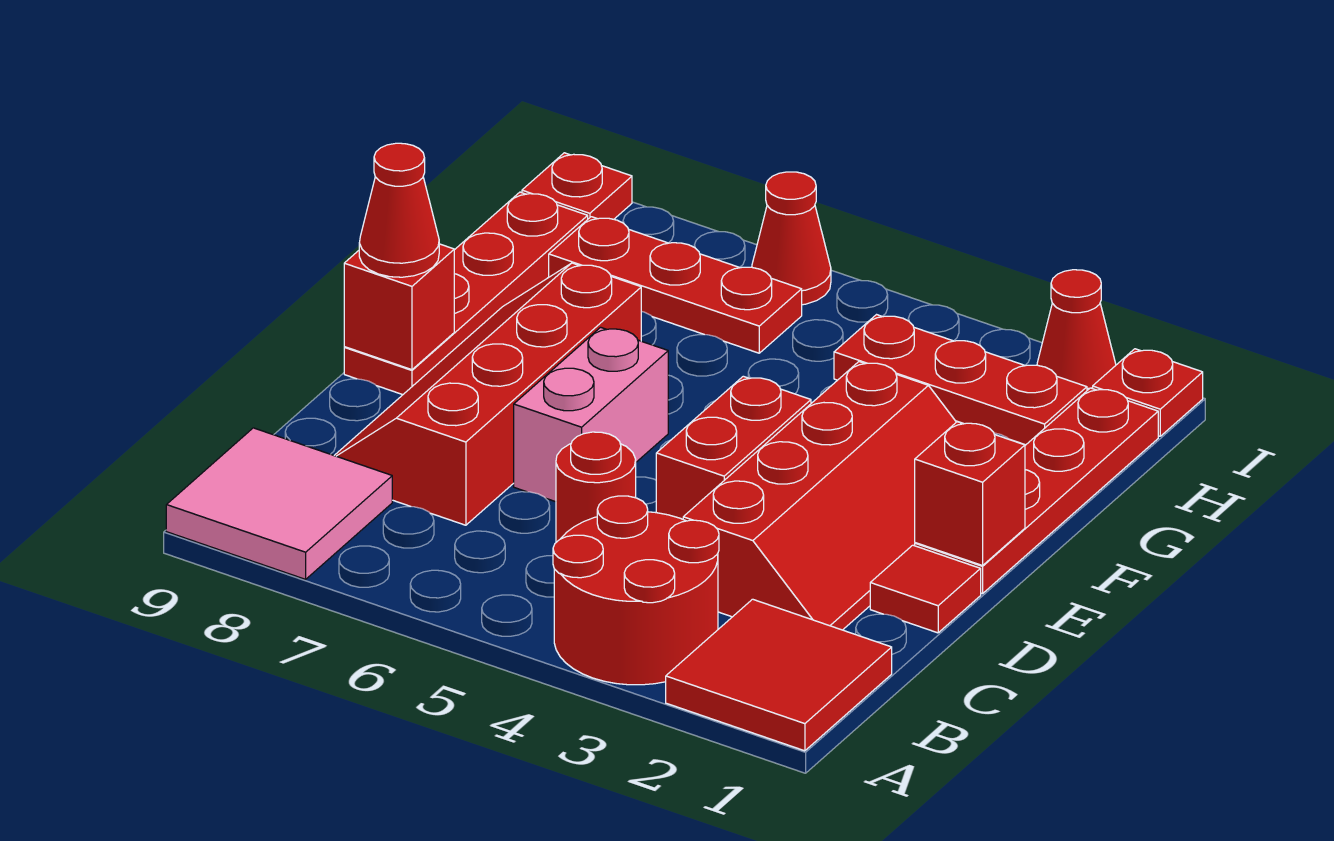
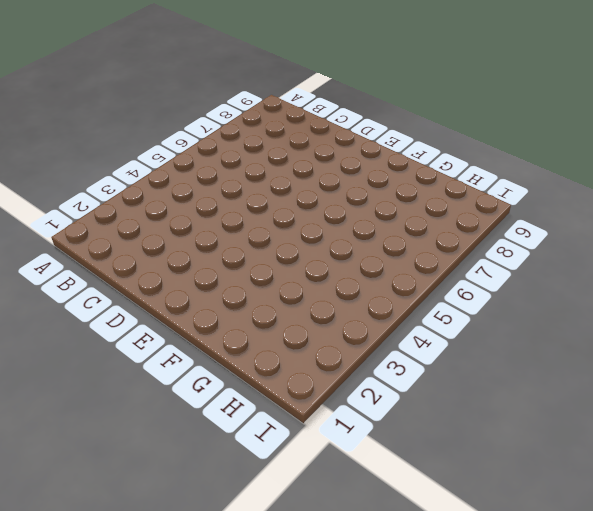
none -> red tile A1:B2 level 1
none -> red round brick A3:B4 level 1
none -> pink tile A8:B9 level 1

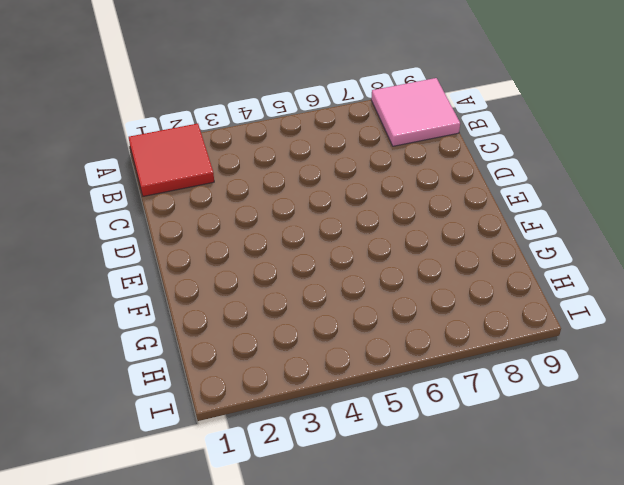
none -> red round brick A3:B4 level 1
none -> red slope C2:F3 level 1 top 3
none -> red round brick C5 level 1

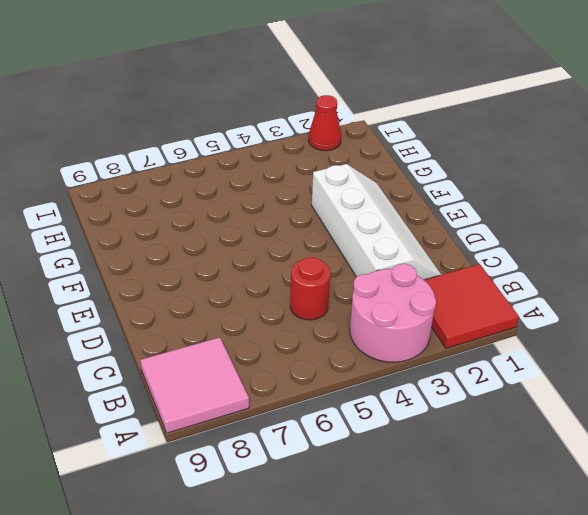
pink round brick A3:B4 level 1 -> red round brick A3:B4 level 1
white slope C2:F3 level 1 top 3 -> red slope C2:F3 level 1 top 3
none -> red slope C7:F8 level 1 top 7
none -> red tile D1 level 1
none -> red brick D4:E4 level 1

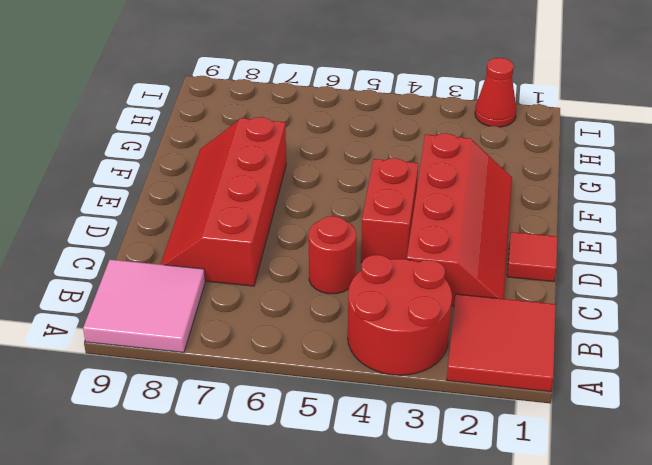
none -> pink brick D6:E6 level 1
none -> red plate E1:H1 level 1
none -> red plate E9:H9 level 1

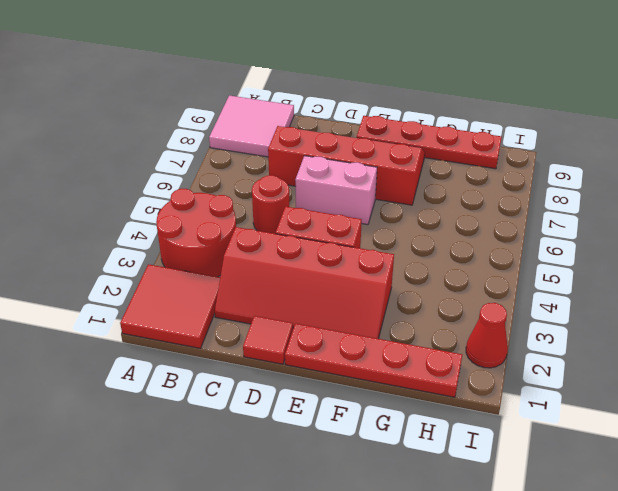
none -> red plate H2:H4 level 1
none -> red plate H6:H8 level 1
none -> red plate I1 level 1

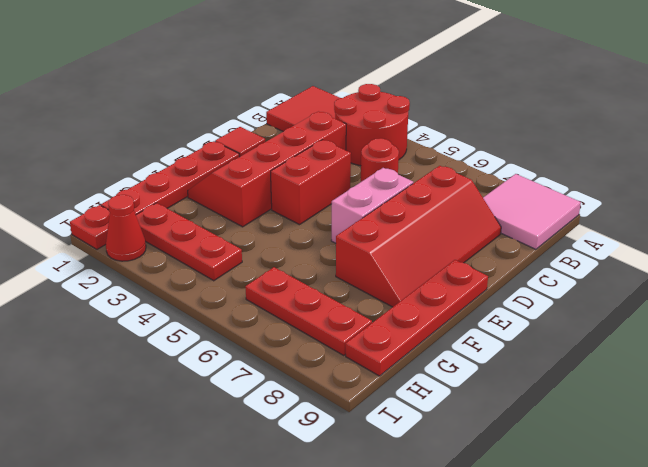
none -> red cone I6 level 1
none -> red plate I9 level 1
none -> red brick E1 level 2

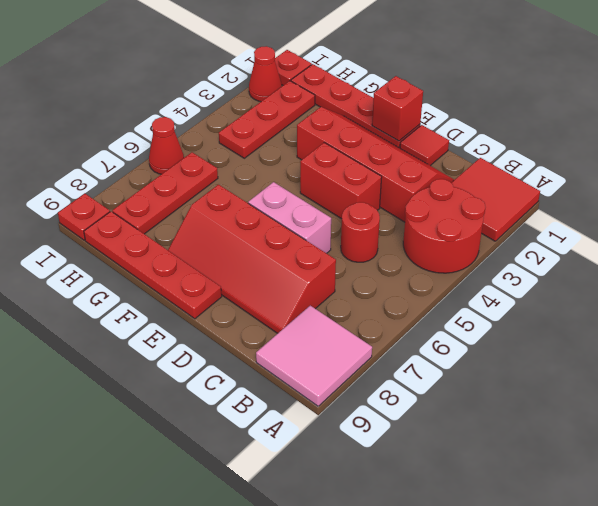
none -> red brick E9 level 2
none -> red cone E9 level 3

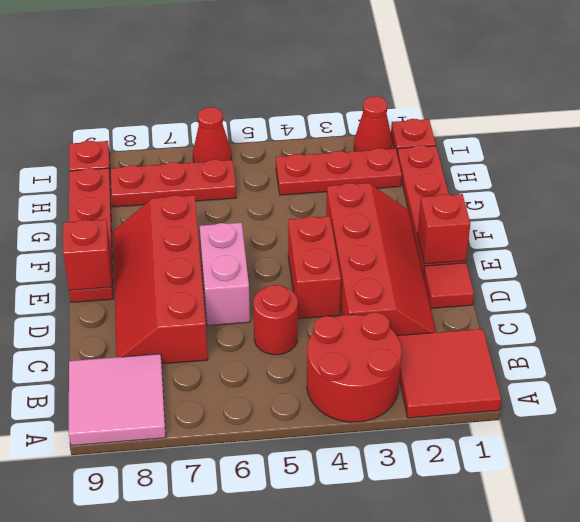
none -> red cone E9 level 3

